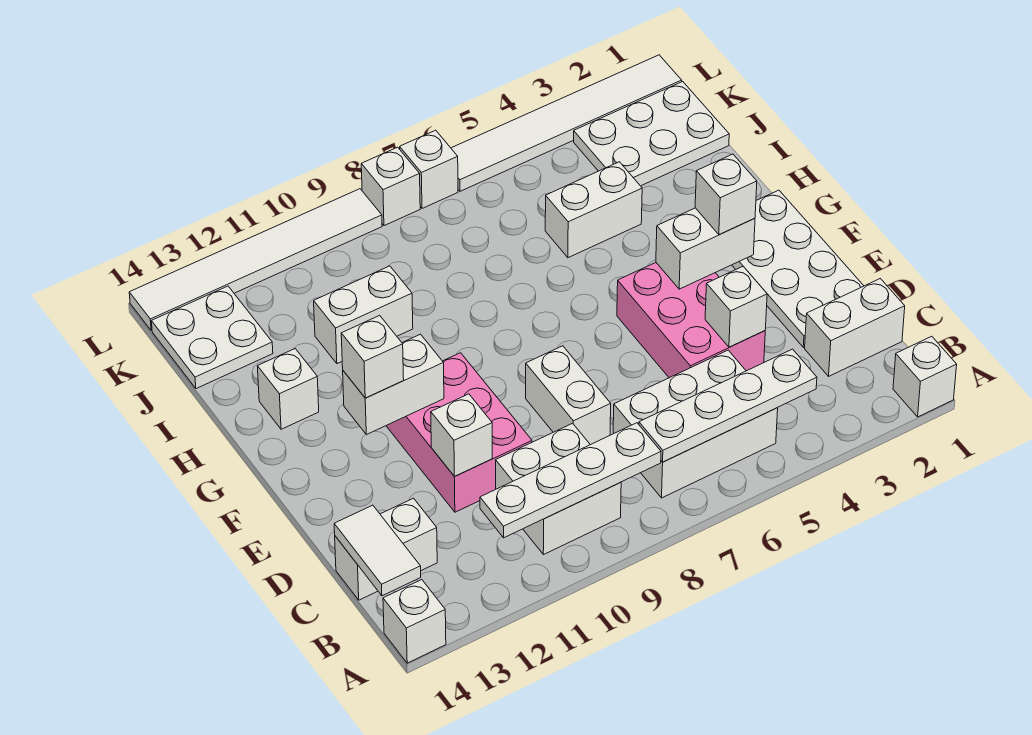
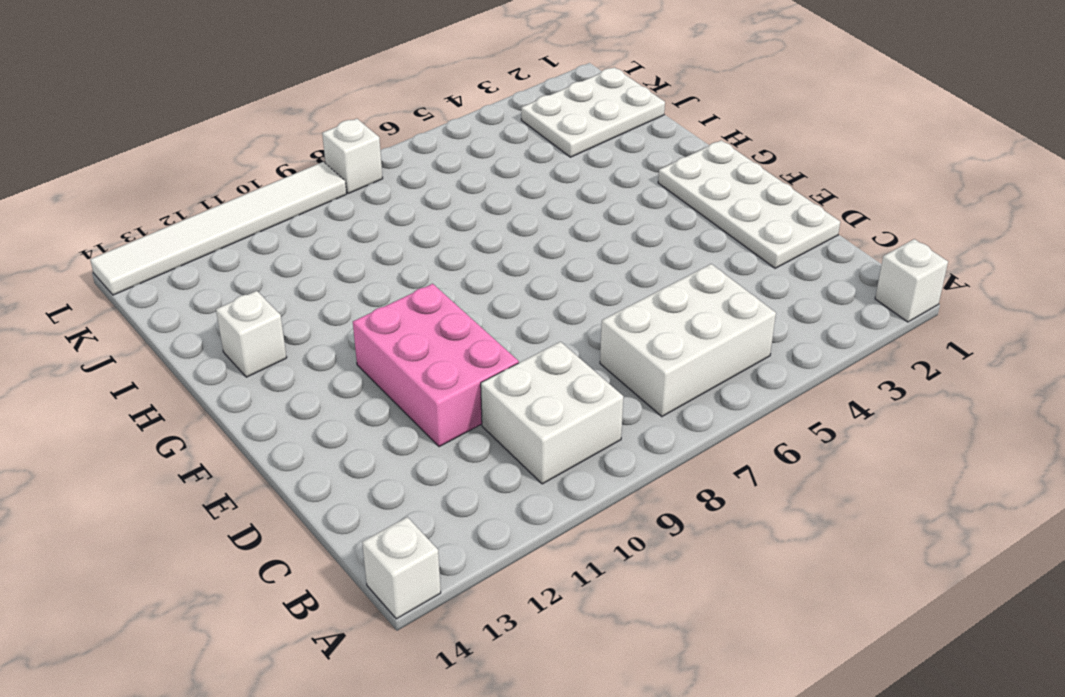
none -> white brick C1:C2 level 1
none -> white brick C13:C14 level 1
none -> pink brick D4:F5 level 1

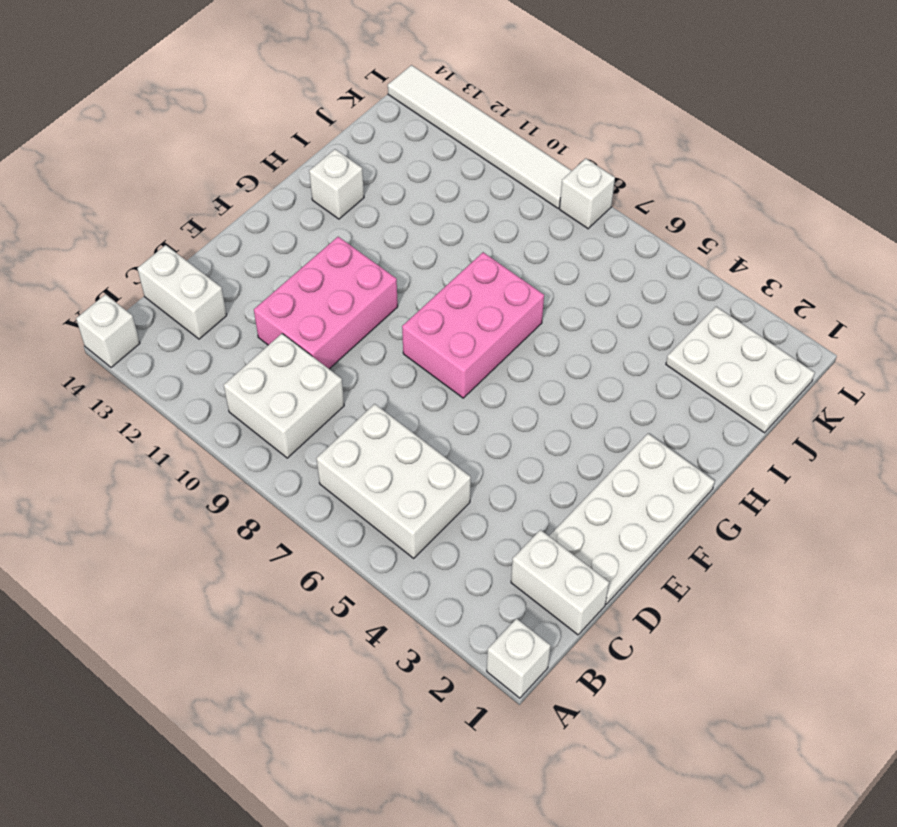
pink brick F7:H8 level 1 -> pink brick D4:F5 level 1
none -> white brick D8:E8 level 1
none -> white brick I4:I5 level 1
none -> white brick I10:I11 level 1

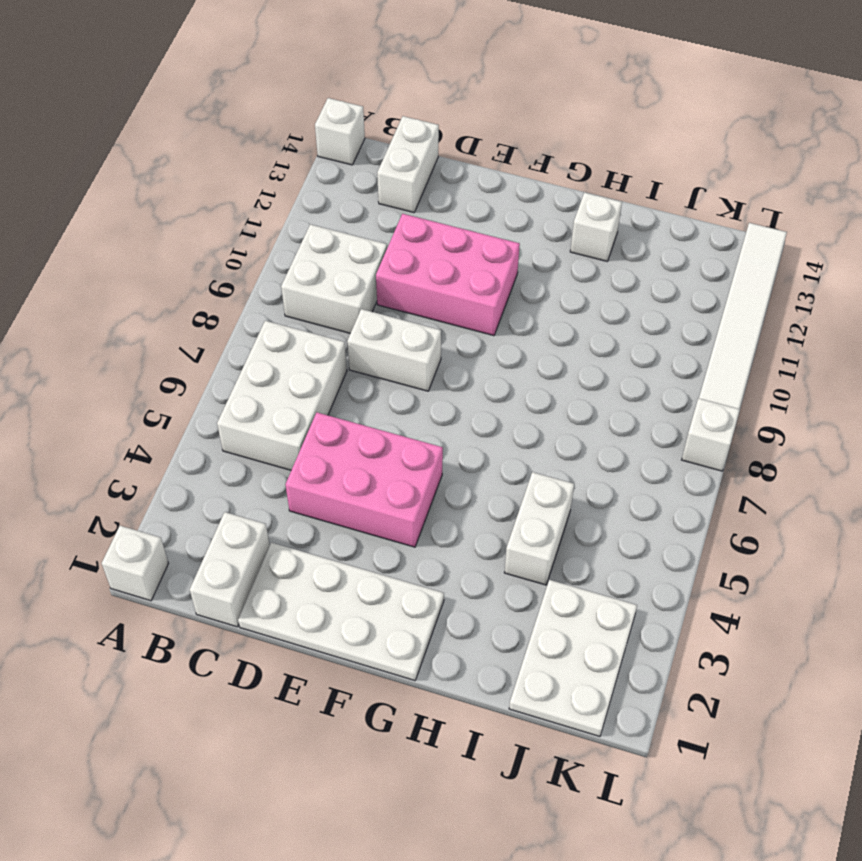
none -> white brick I10:I11 level 1
none -> white plate J13:K14 level 1
none -> white tile L1:L6 level 1

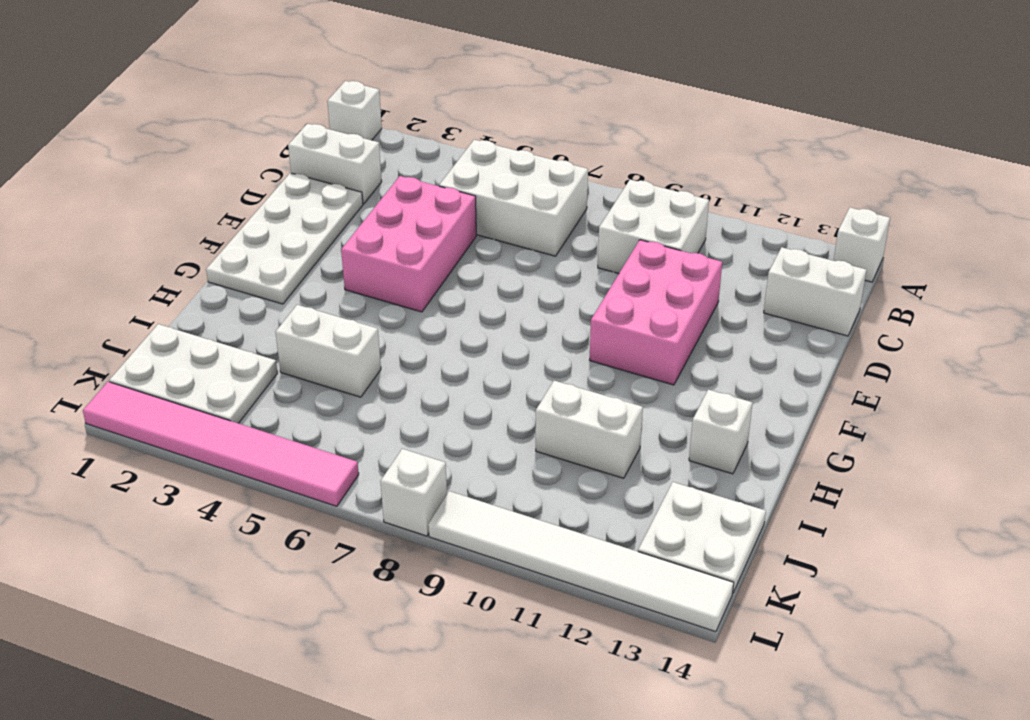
pink tile L1:L6 level 1 -> white tile L1:L6 level 1
none -> white brick D8:E8 level 1
none -> white brick L7 level 1
none -> white plate B4:B7 level 2

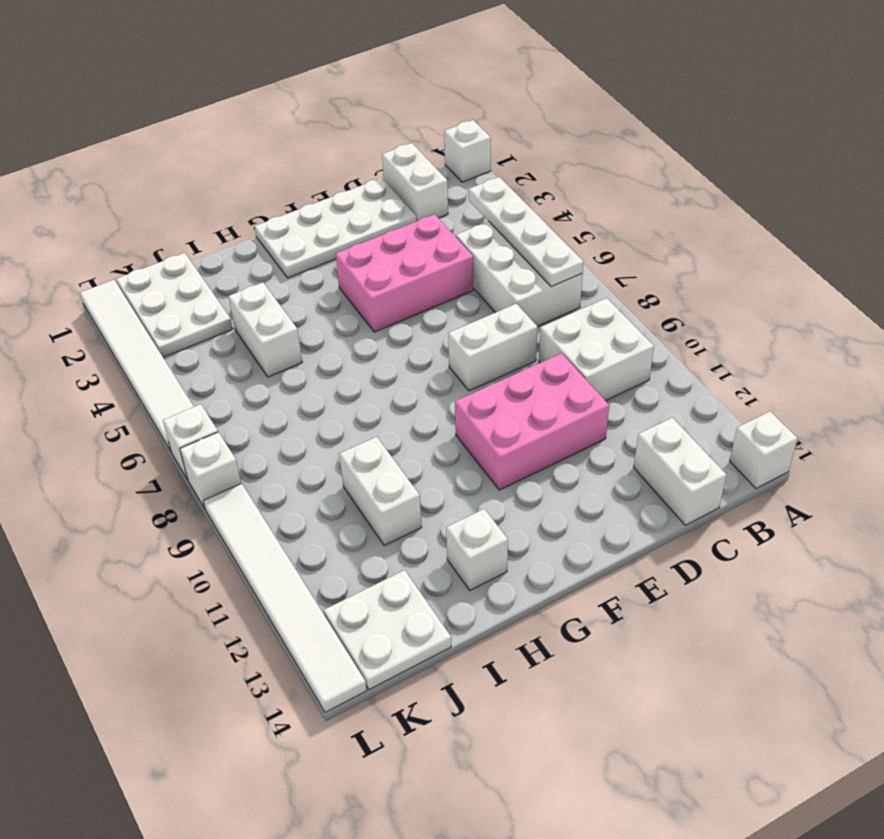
none -> white plate B8:B11 level 2
none -> white tile B14:C14 level 2
none -> white brick D4 level 2

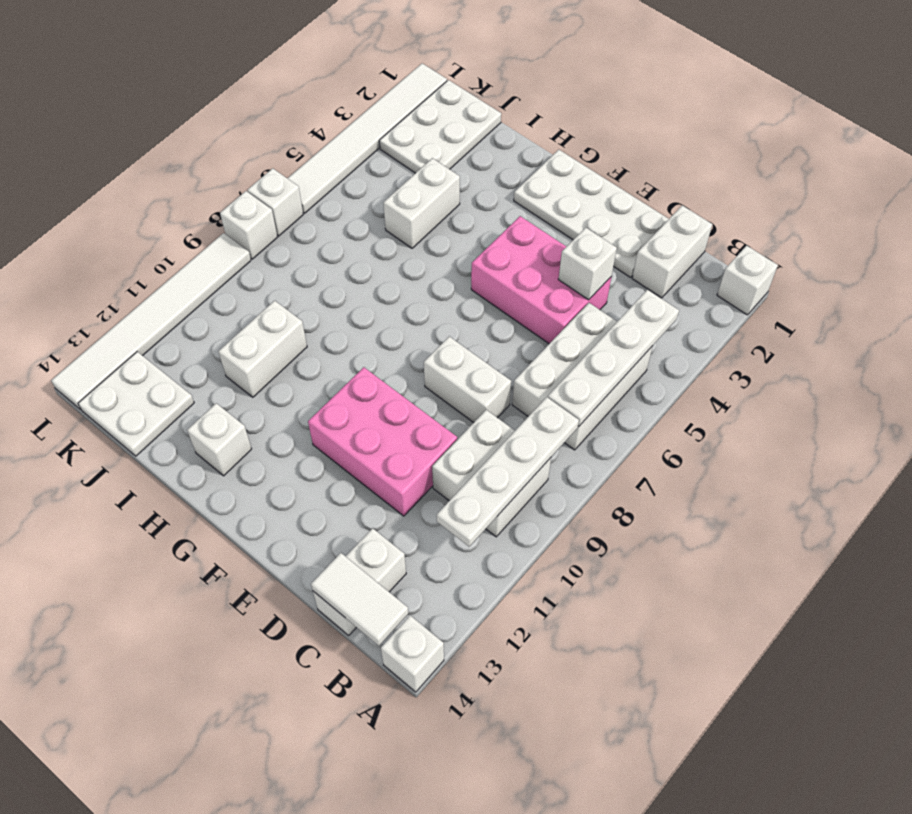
none -> white brick D11 level 2
none -> white brick F3:F4 level 2
none -> white brick F11:F12 level 2

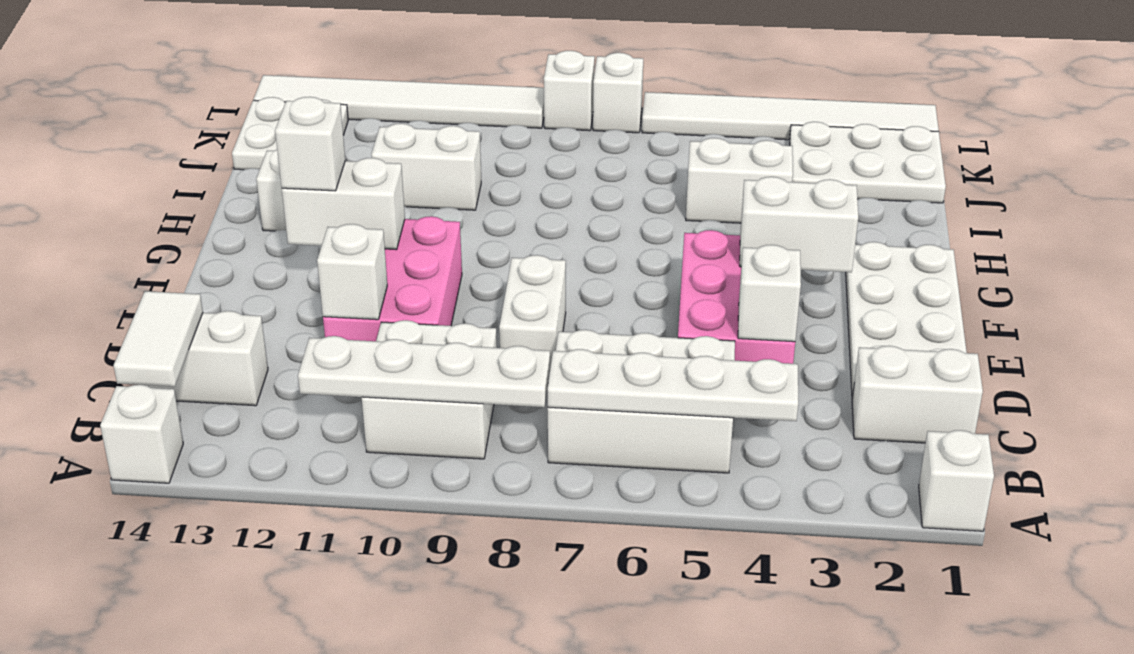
none -> white brick F3 level 3

